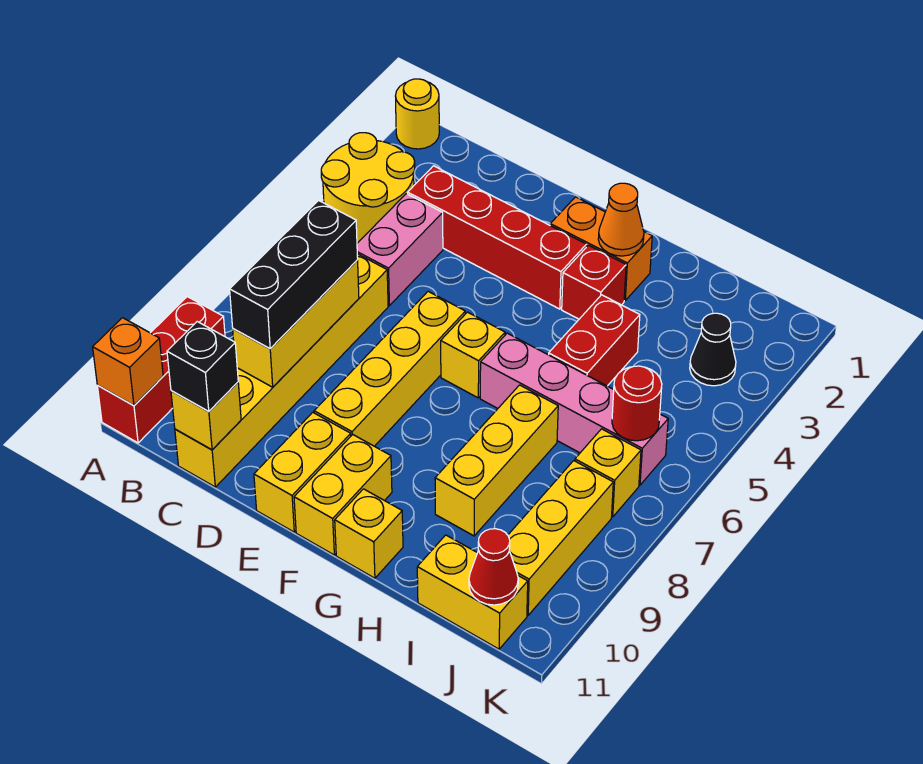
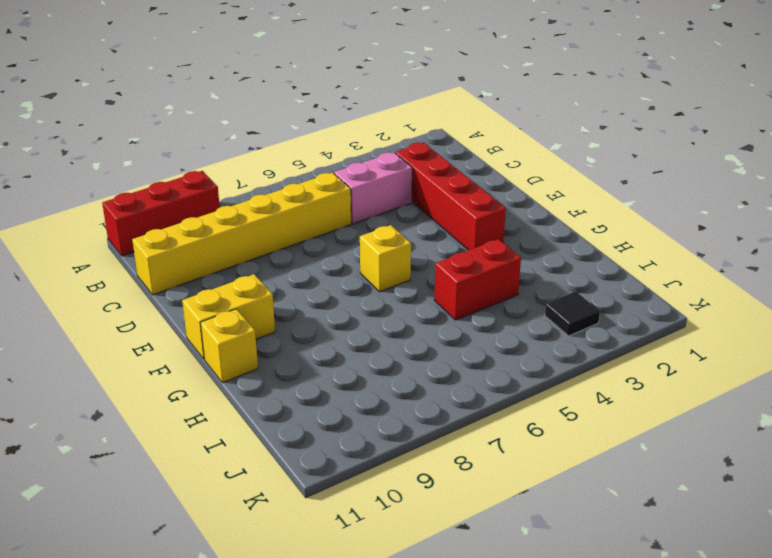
black tile J3 level 1 -> black cone J3 level 1
none -> yellow round brick A1 level 1
none -> yellow round brick A3:B4 level 1
none -> yellow brick E6:E9 level 1

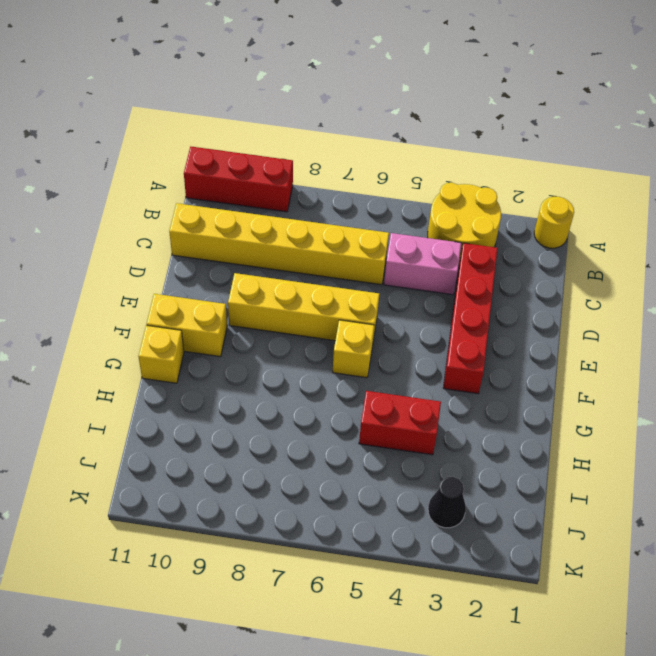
none -> yellow brick E10:E11 level 1
none -> orange brick F2:G2 level 1
none -> red brick G3 level 1

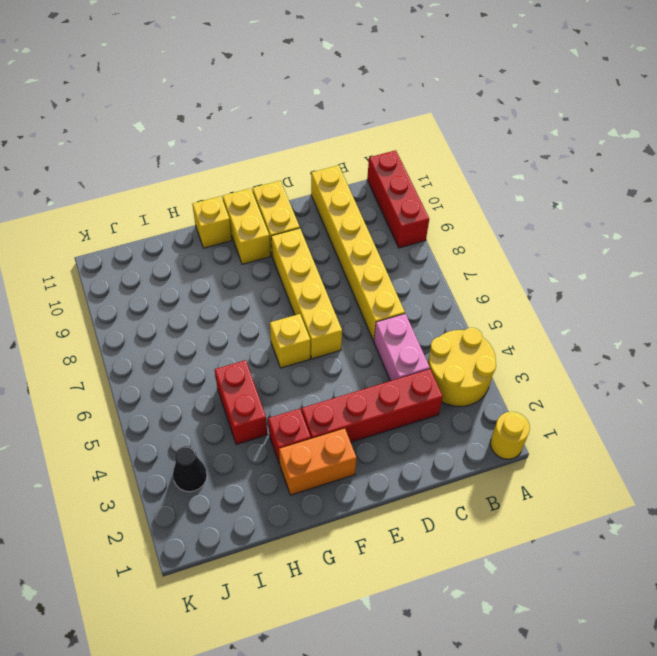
none -> pink brick G6:J6 level 1
none -> yellow brick H7:H9 level 1
none -> yellow brick I11:J11 level 1

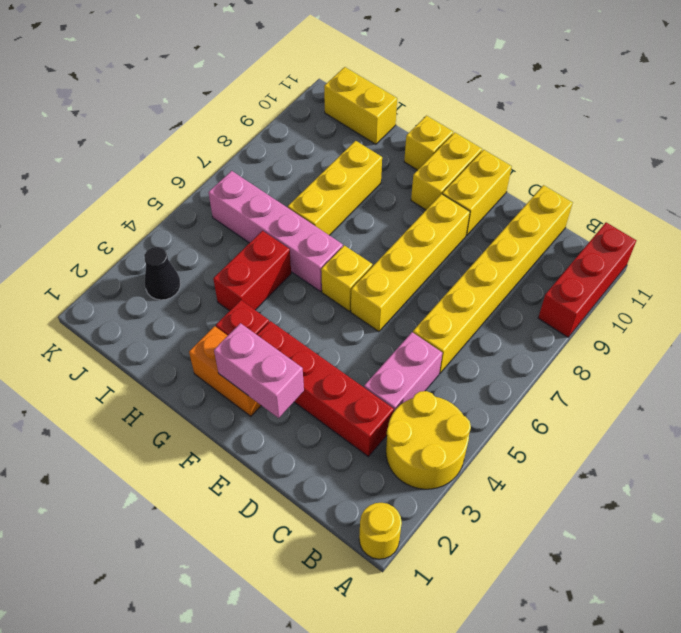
pink brick E2:F2 level 2 -> none
none -> yellow brick J7 level 1
none -> yellow brick J8:J10 level 1
none -> orange brick A11 level 2

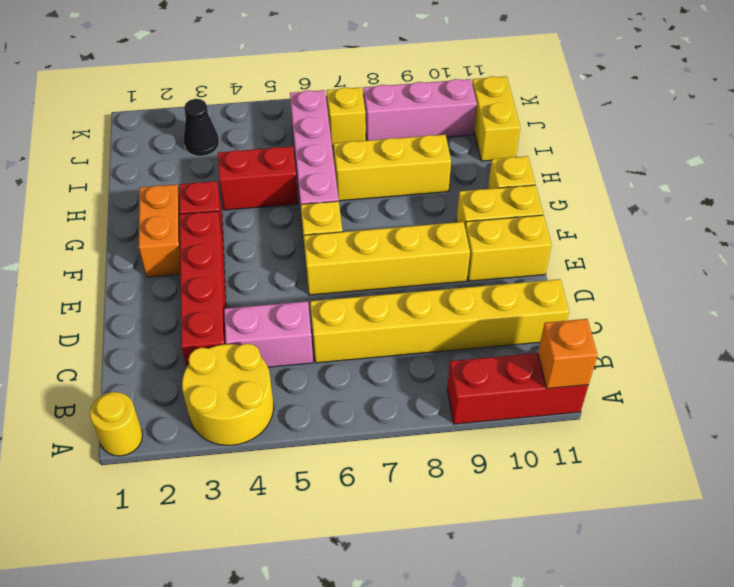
pink brick J8:J10 level 1 -> yellow brick J8:J10 level 1
none -> yellow brick C7:C9 level 2
none -> yellow brick C11 level 2
none -> orange cone G2 level 2

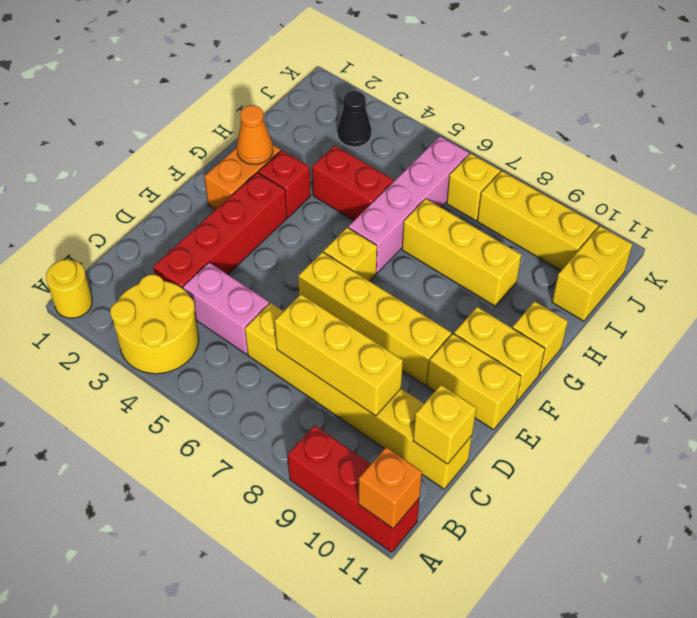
none -> red round brick J6 level 2
none -> red cone J11 level 2
none -> black brick C7:C9 level 3

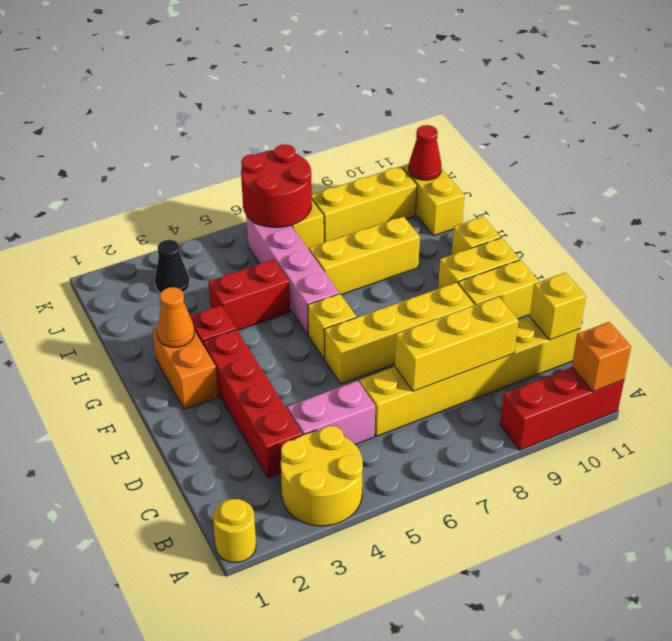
red round brick J6:K7 level 2 -> red round brick J6 level 2
none -> black brick C7:C9 level 3
none -> black brick C11 level 3

